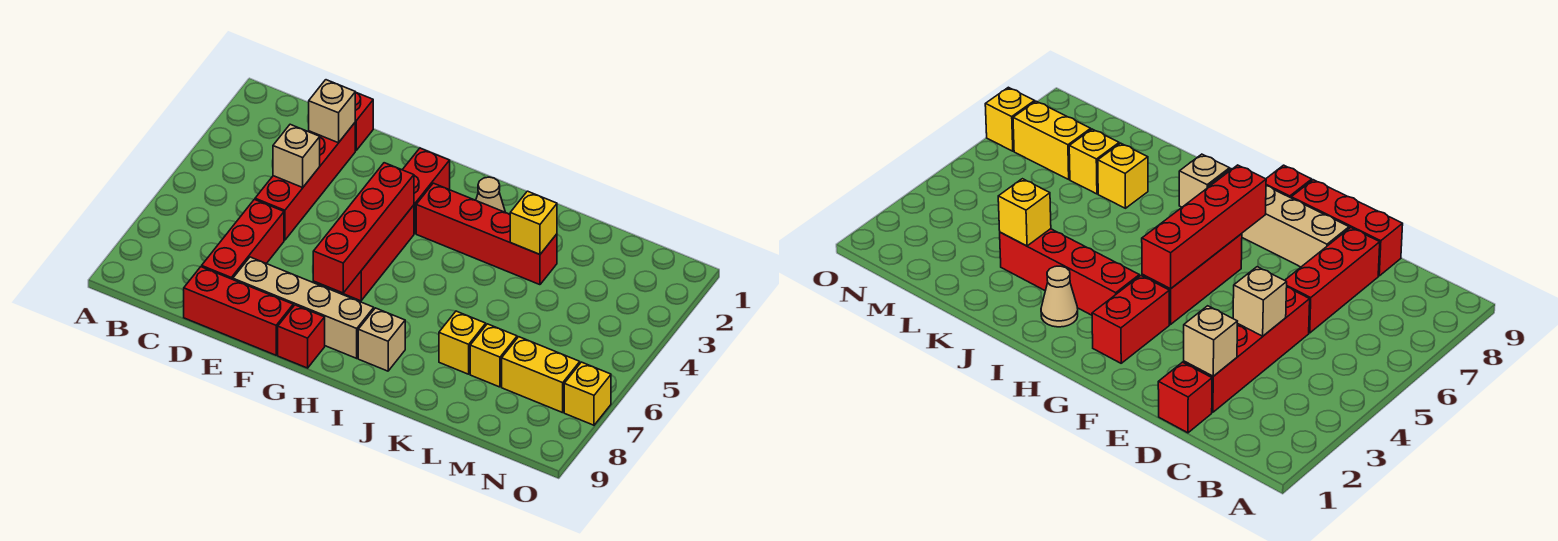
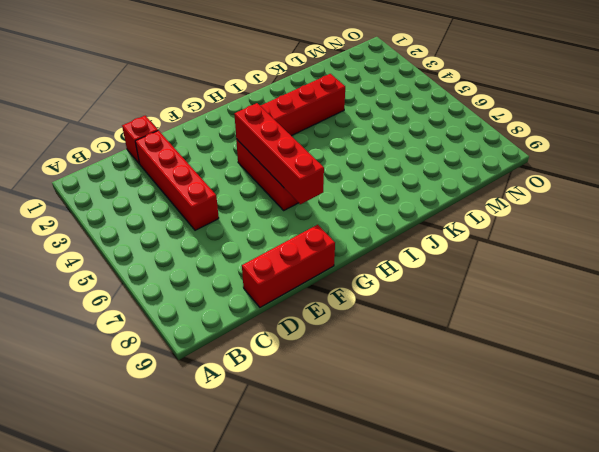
none -> red brick D6:D8 level 1
none -> tan brick E8:H8 level 1
none -> red brick G2:G3 level 1

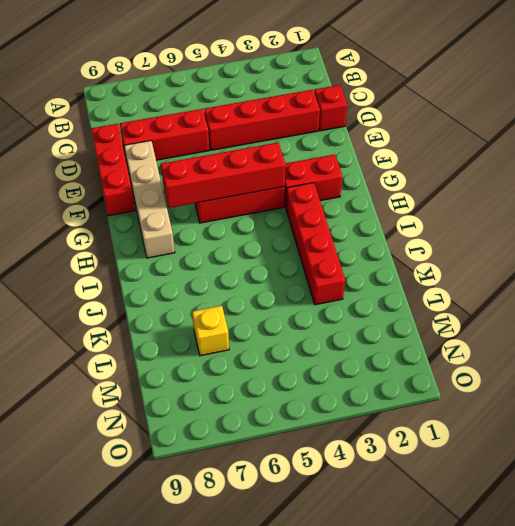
none -> red brick G9 level 1
none -> tan cone I2 level 1
none -> tan brick I8 level 1

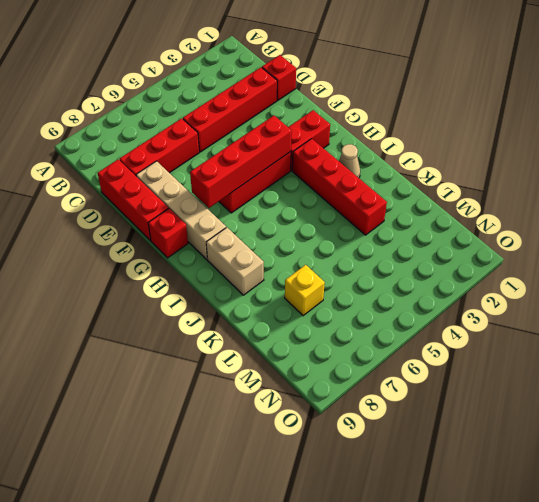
tan brick I8:J8 level 1 -> tan brick I8 level 1
none -> yellow brick K7 level 1
none -> yellow brick M7:N7 level 1
none -> yellow brick O7 level 1

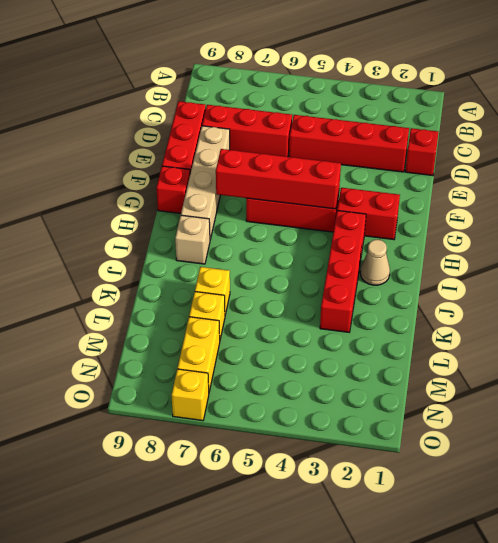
none -> tan brick D2 level 2
none -> tan brick D4 level 2
none -> yellow brick K3 level 2

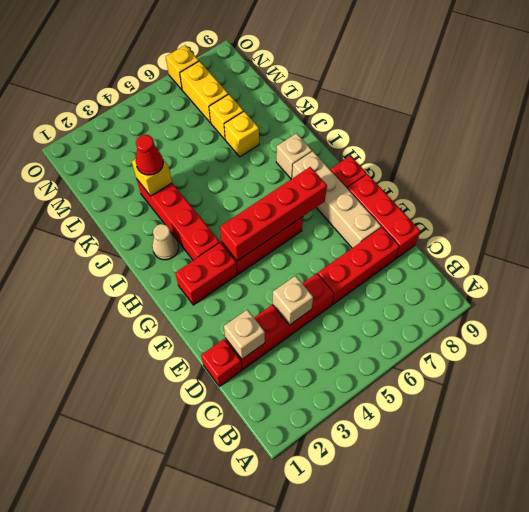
red cone K3 level 3 -> none

